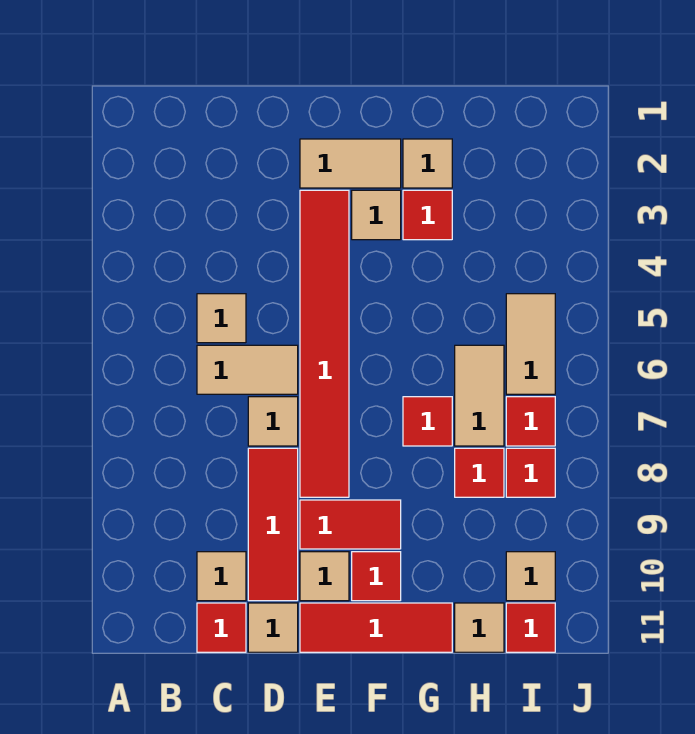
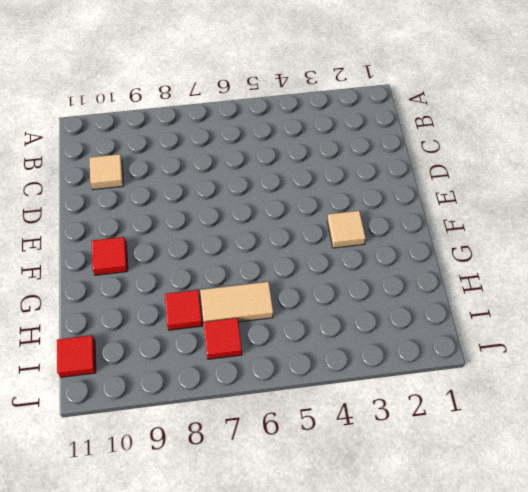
none -> tan tile C5 level 1
none -> tan tile C6:D6 level 1
none -> red tile C11 level 1

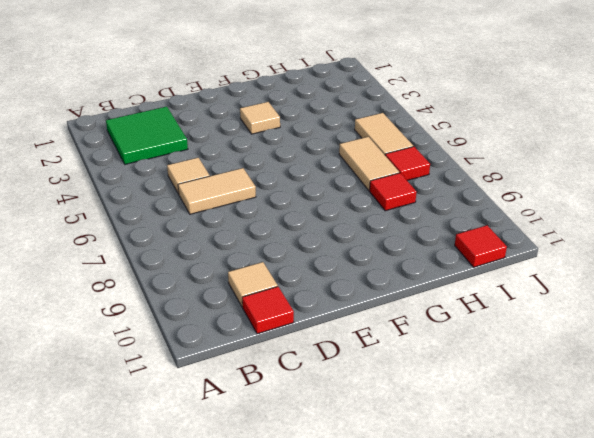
green tile B2:C3 level 1 -> none
none -> tan tile D7 level 1
none -> red tile D8:D10 level 1
none -> tan tile D11 level 1

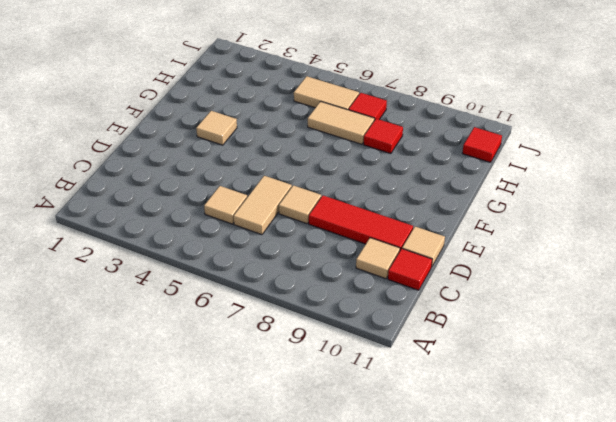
none -> tan tile E2:F2 level 1
none -> red tile E3:E8 level 1
none -> red tile E9:F9 level 1

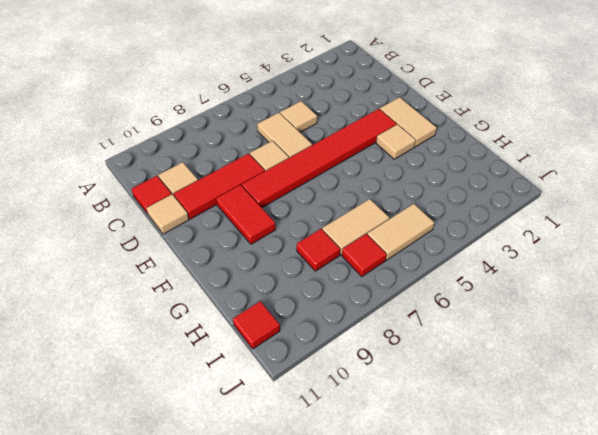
none -> tan tile E10 level 1
none -> red tile E11:G11 level 1
none -> red tile F10 level 1

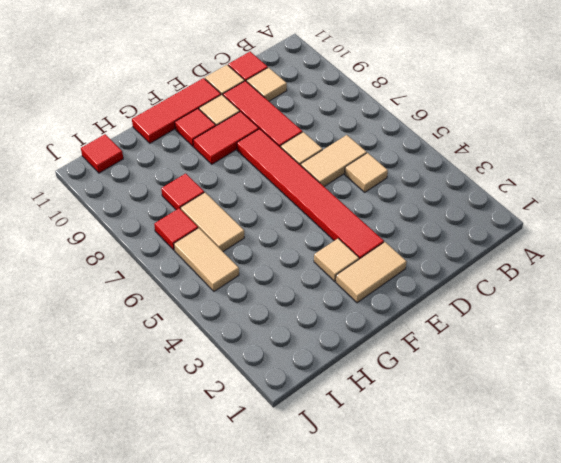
none -> tan tile G2 level 1
none -> red tile G3 level 1
none -> red tile G7 level 1

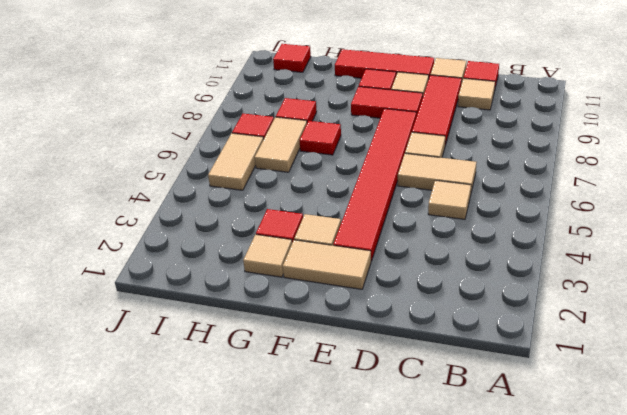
none -> tan tile H11 level 1
none -> red tile I8 level 1
none -> tan tile I10 level 1

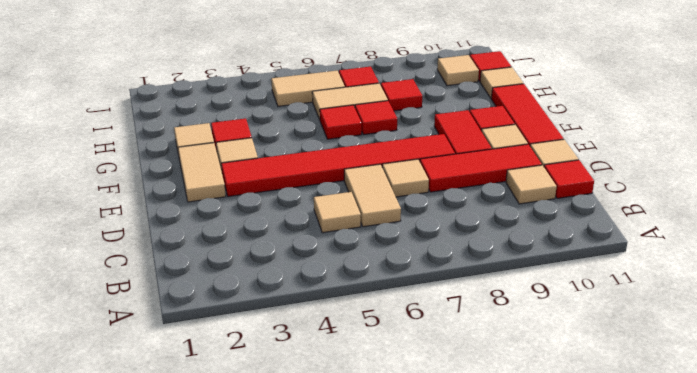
red tile G6 level 1 -> red tile I8 level 1

